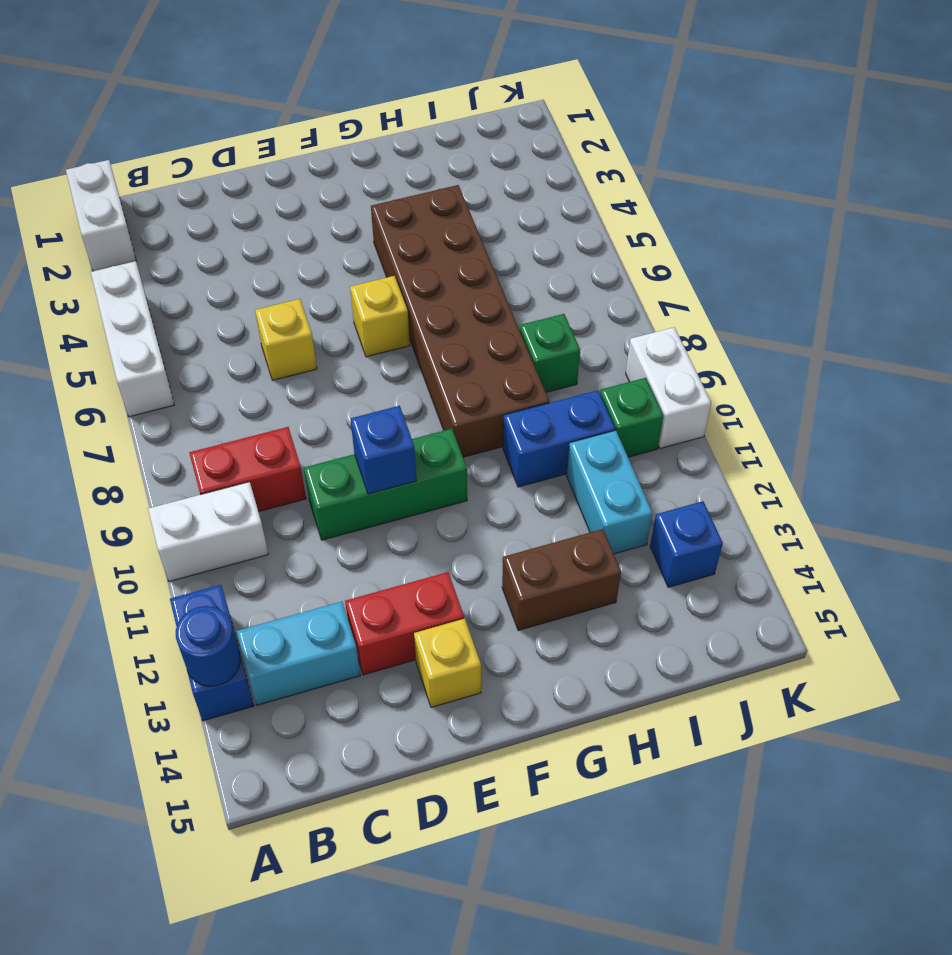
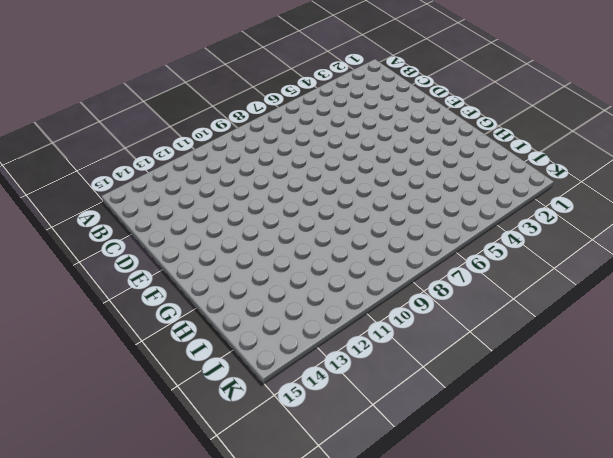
none -> white brick A1:A2 level 1
none -> white brick A4:A6 level 1
none -> white brick A10:B10 level 1

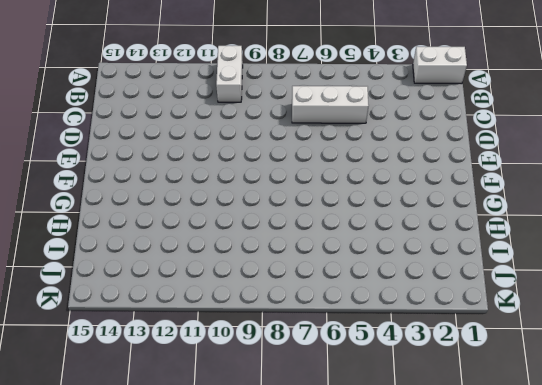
white brick C5:C7 level 1 -> white brick A4:A6 level 1
none -> blue brick A12:A13 level 1
none -> red brick B9:C9 level 1
none -> cyan brick B13:C13 level 1

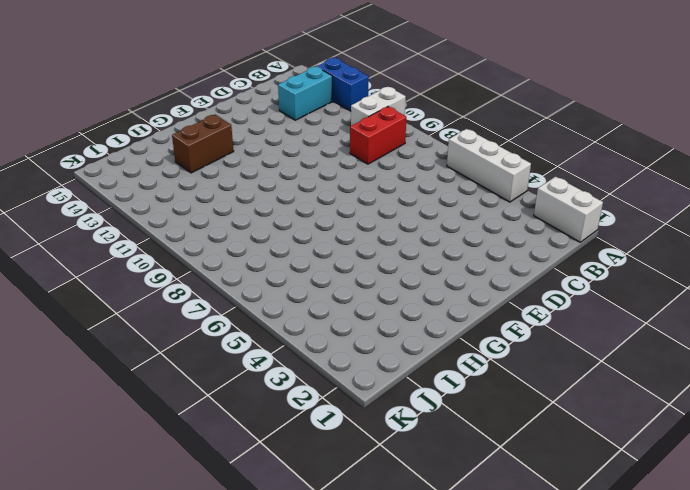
none -> yellow brick D6 level 1
none -> green brick D10:F10 level 1
none -> red brick D13:E13 level 1

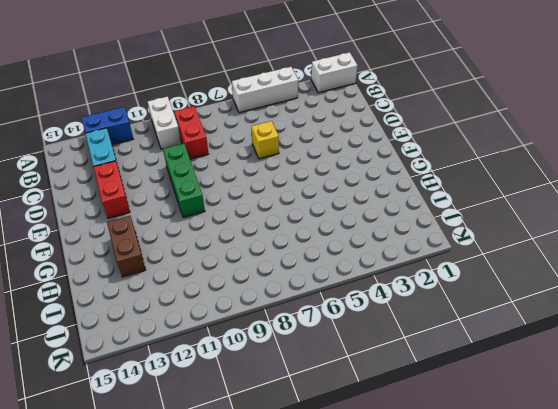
none -> yellow brick E14 level 1
none -> yellow brick F6 level 1
none -> brown brick G4:H9 level 1

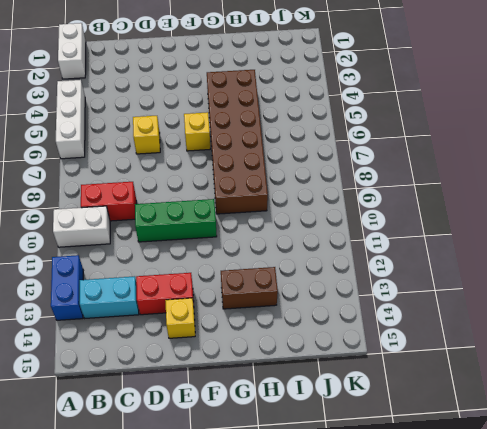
none -> blue brick H10:I10 level 1
none -> green brick I8 level 1
none -> cyan brick I11:I12 level 1

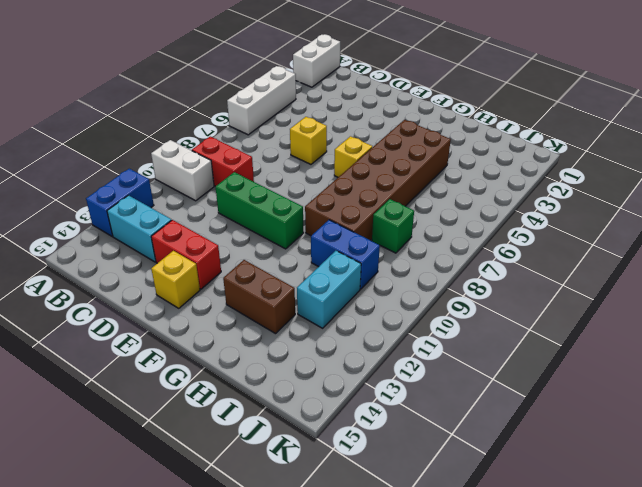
none -> green brick J10 level 1
none -> blue brick J13 level 1
none -> white brick K9:K10 level 1

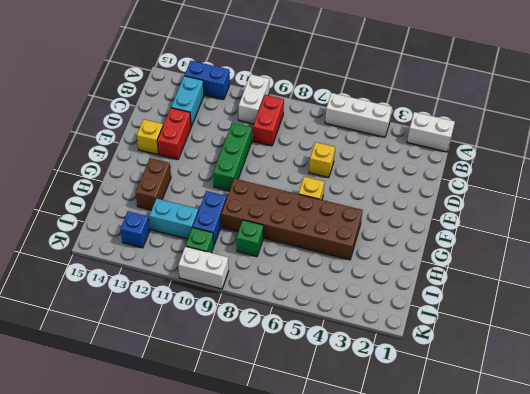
none -> blue round brick A13 level 2
none -> blue brick E10 level 2

